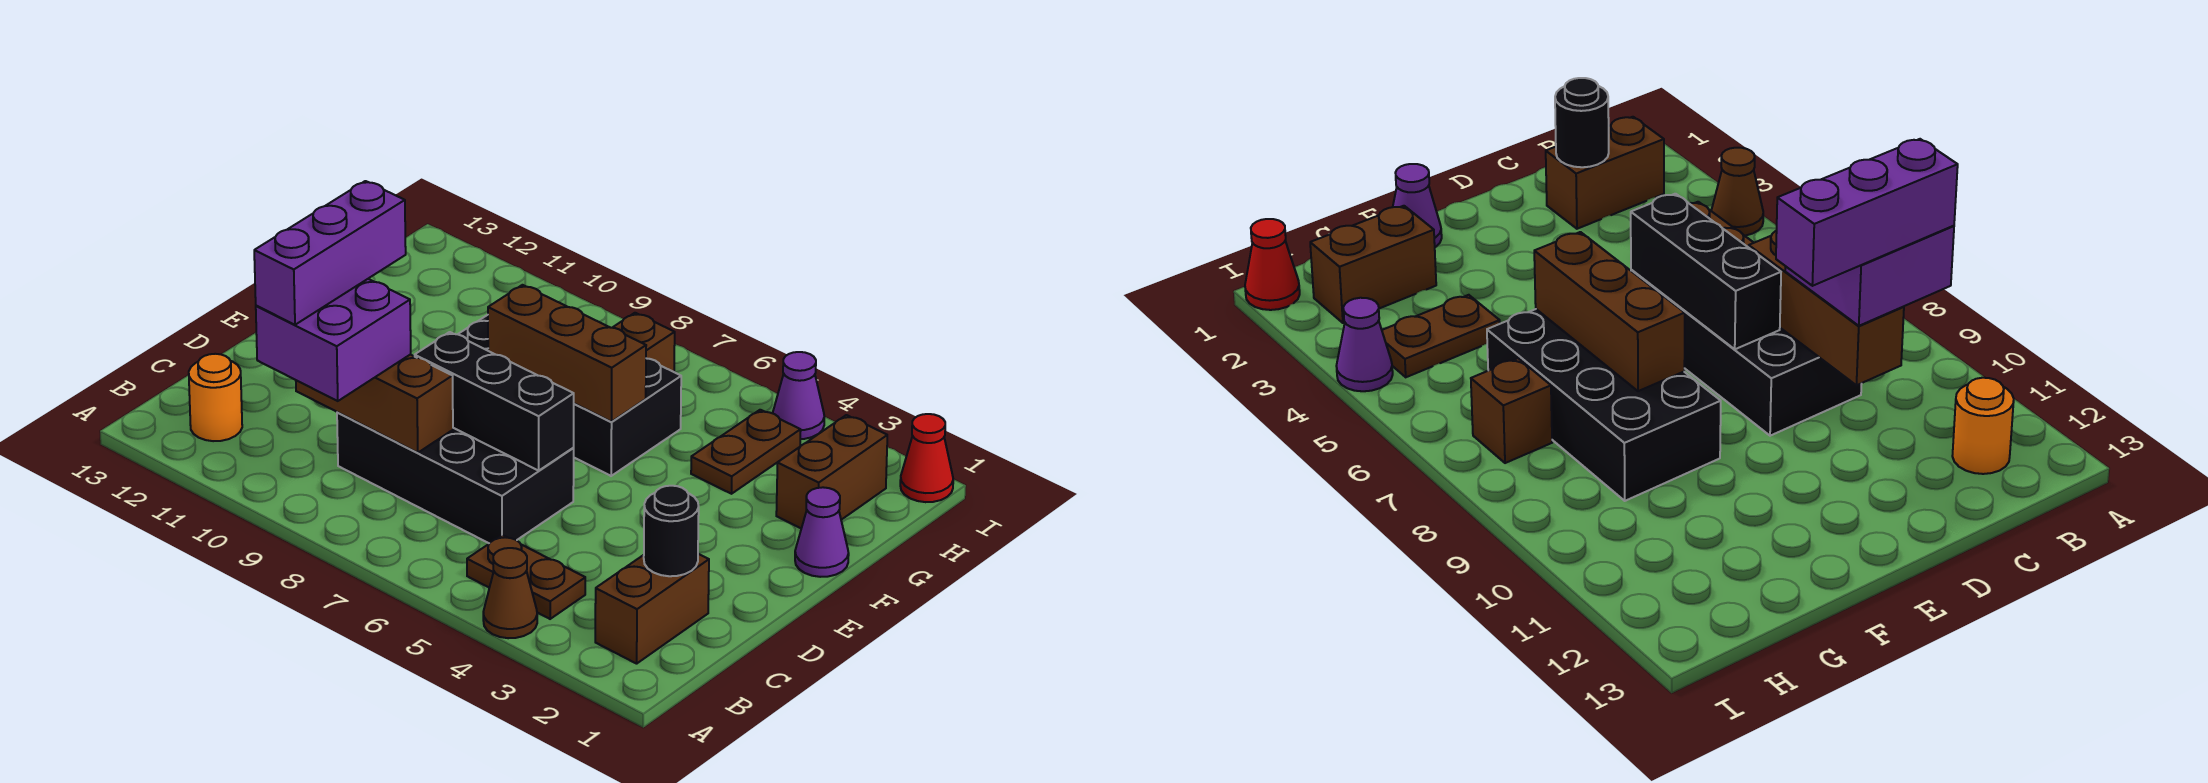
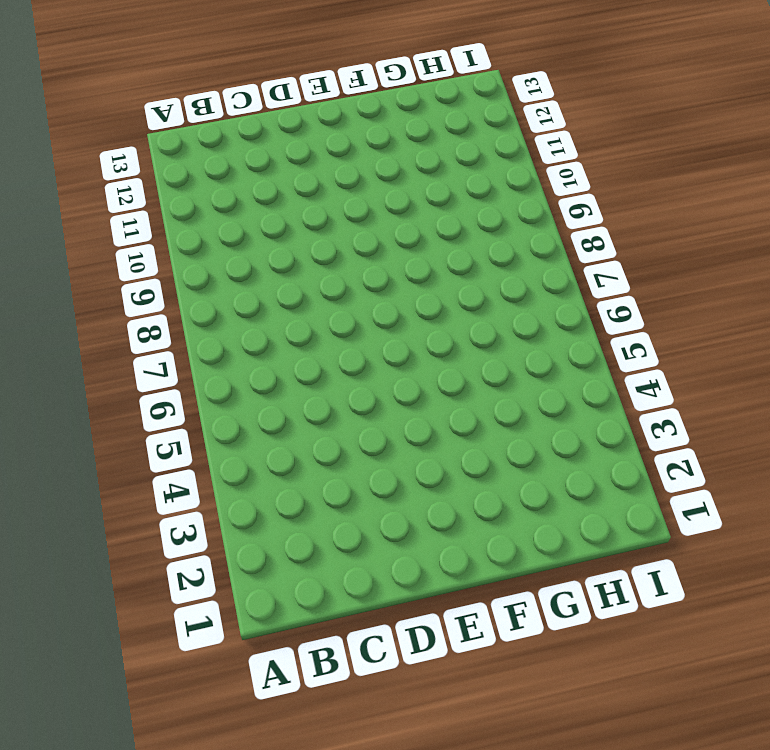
none -> brown cone A4 level 1
none -> brown brick B2:C2 level 1
none -> brown plate B4:B5 level 1

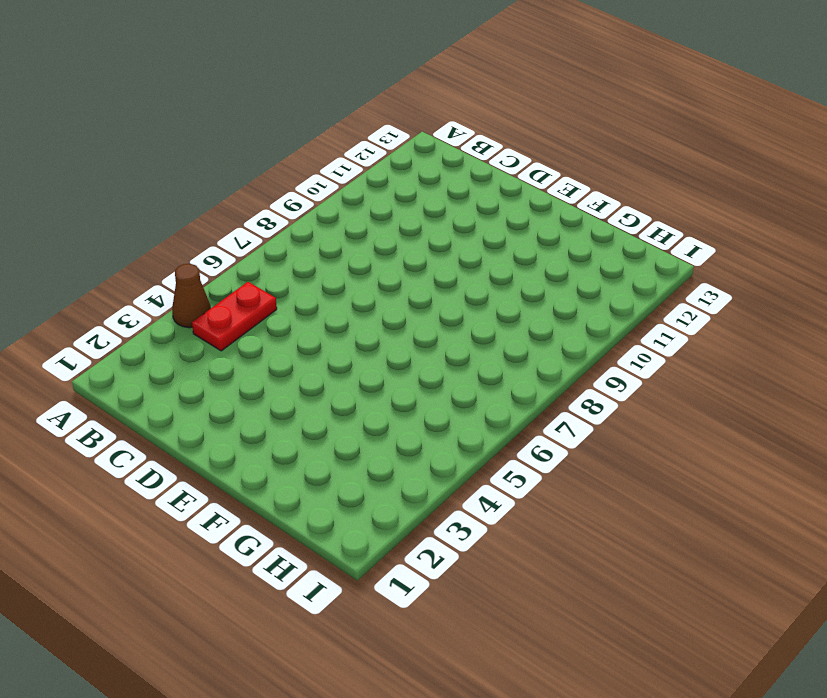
red plate B4:B5 level 1 -> brown plate B4:B5 level 1
none -> brown brick B2:C2 level 1
none -> orange round brick B12 level 1
none -> black brick C6:D9 level 1

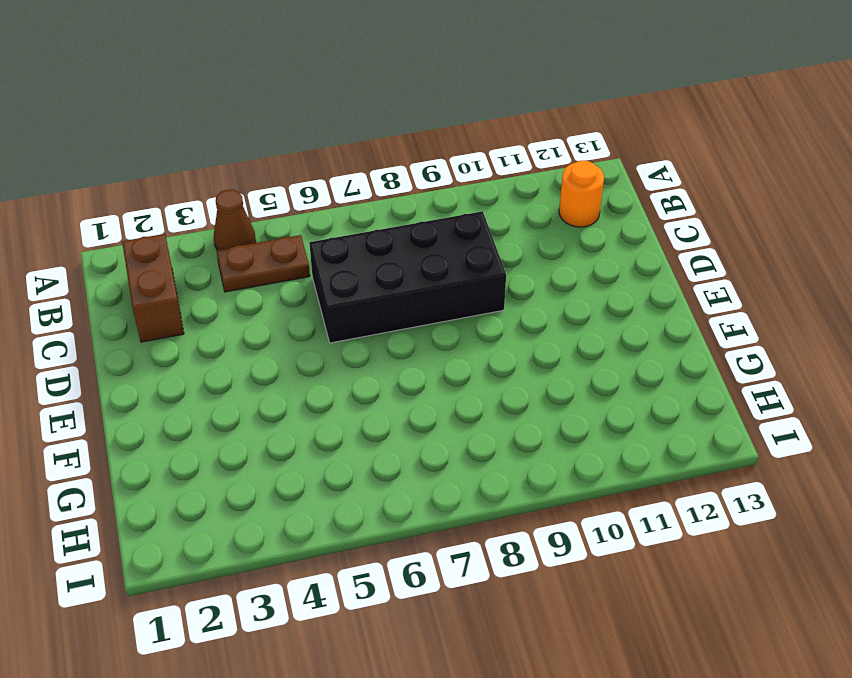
none -> purple cone F1 level 1
none -> black brick F6:G9 level 1
none -> brown brick G2:H2 level 1

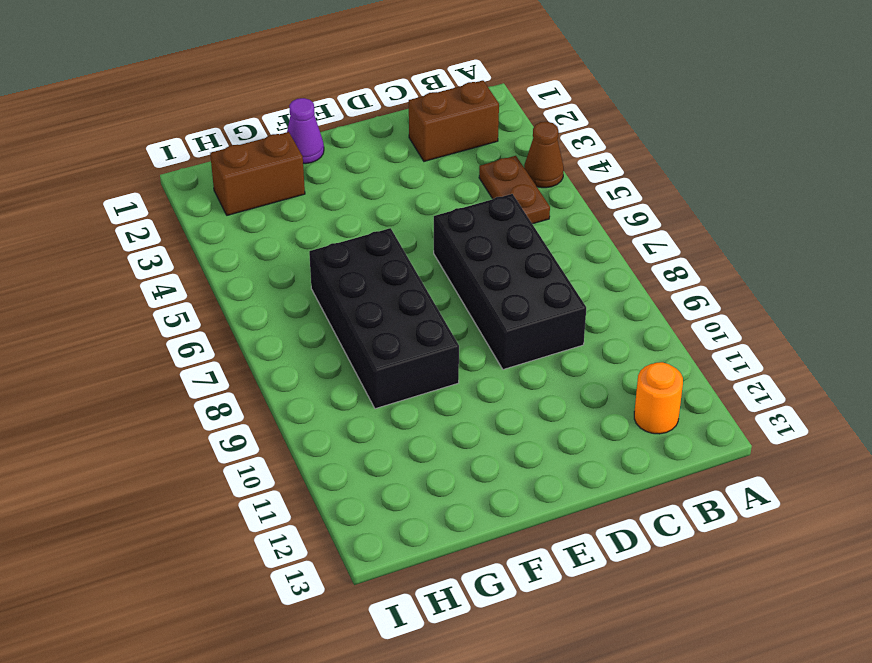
none -> brown plate G4:H4 level 1
none -> brown brick H7 level 1
none -> red cone I1 level 1

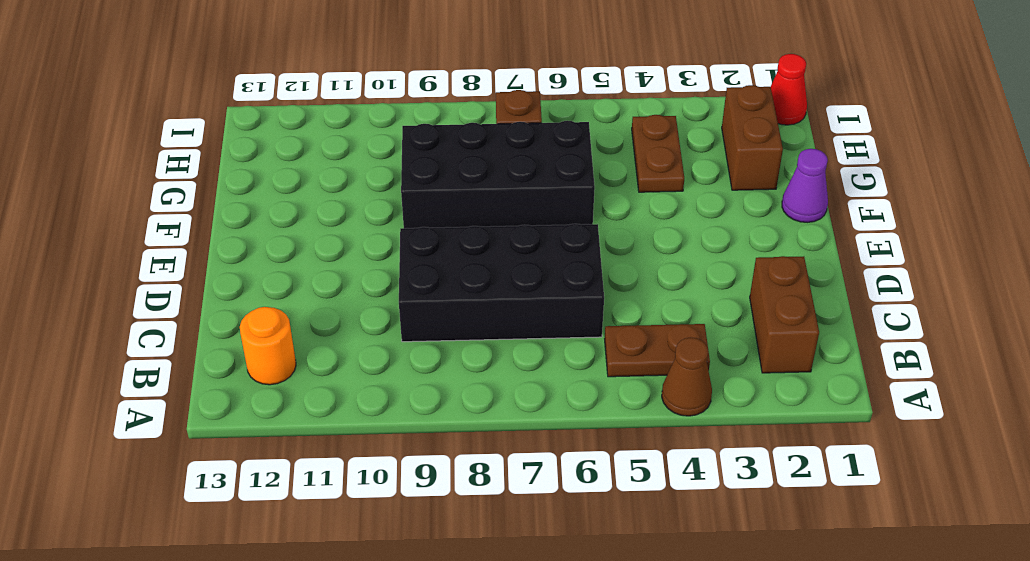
none -> purple cone I4 level 1
none -> black round brick C2 level 2
none -> brown brick C8:C10 level 2

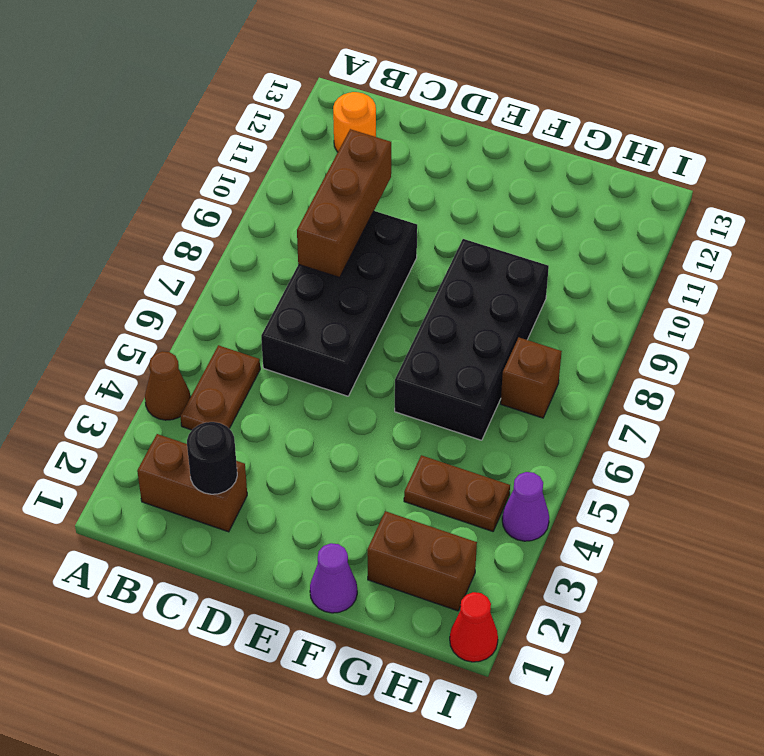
none -> black brick D6:D8 level 2
none -> brown brick F6:F8 level 2
none -> purple brick B9:C10 level 3

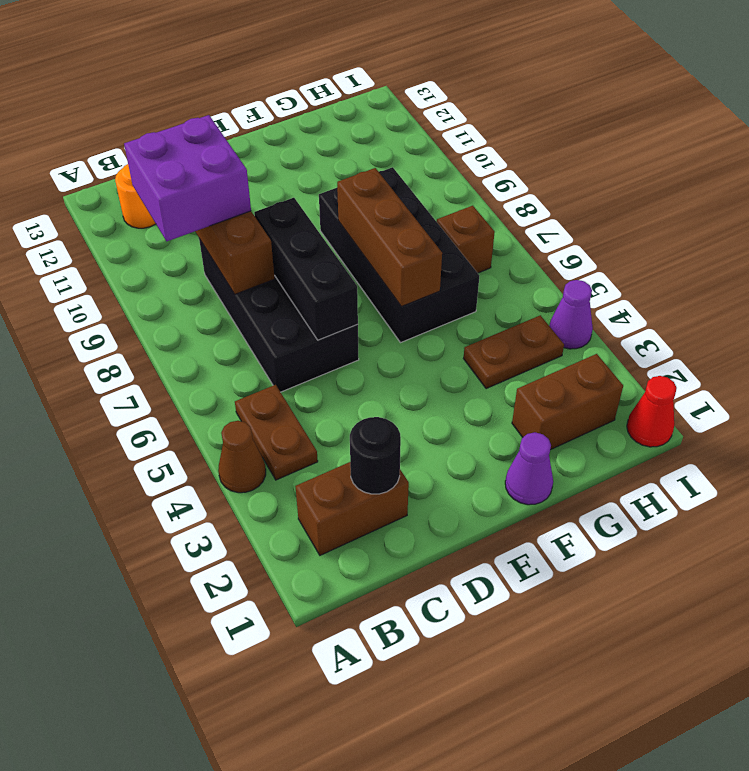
none -> purple brick B10:D10 level 4

